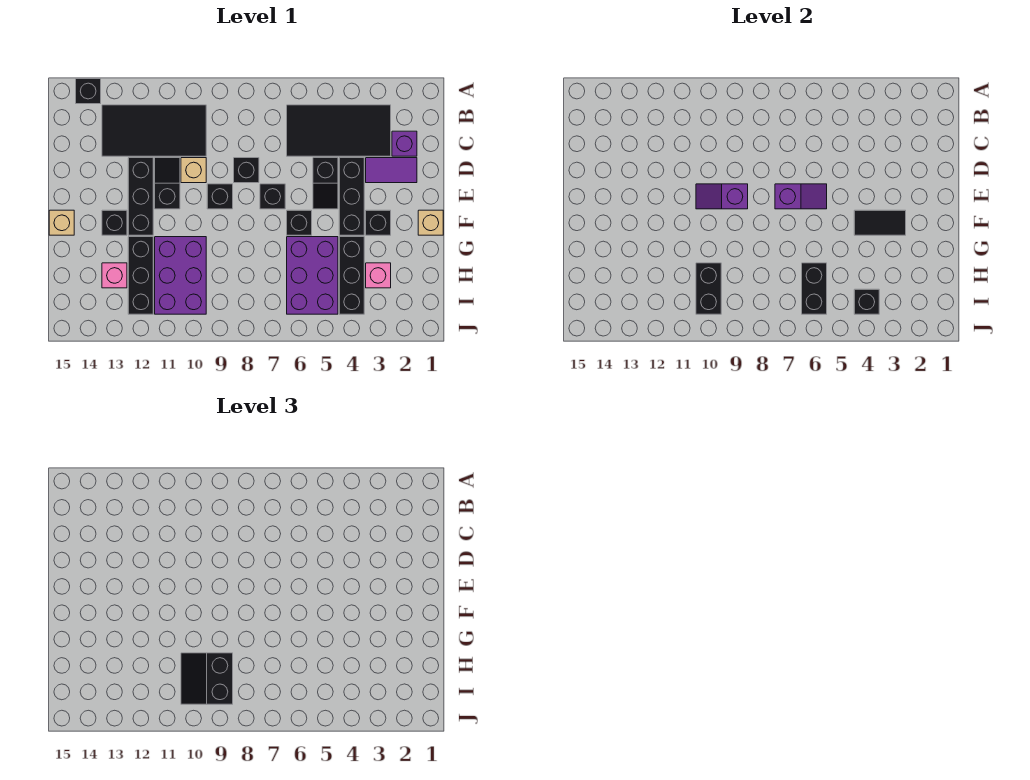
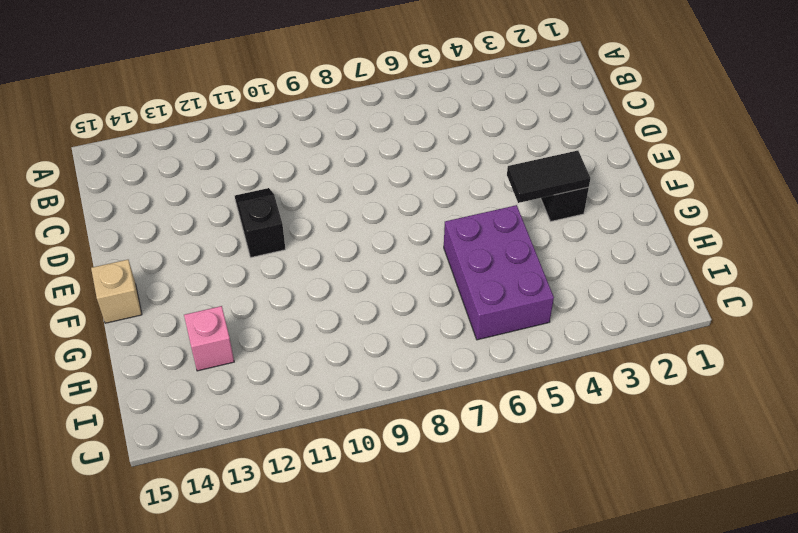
none -> black brick A14 level 1
none -> black tile B3:C6 level 1
none -> black tile B10:C13 level 1
none -> purple brick C2 level 1

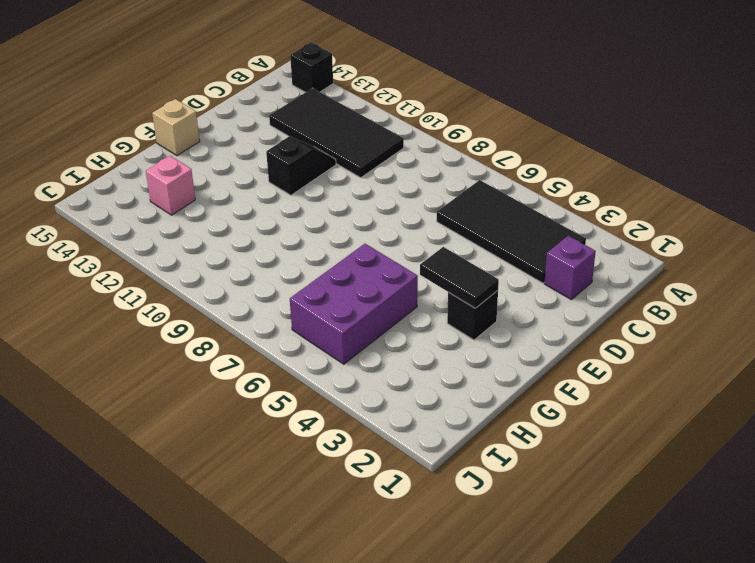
none -> purple tile D2:D3 level 1
none -> black brick D4:F4 level 1
none -> black slope D5:E5 level 1 top D
none -> black brick D8 level 1

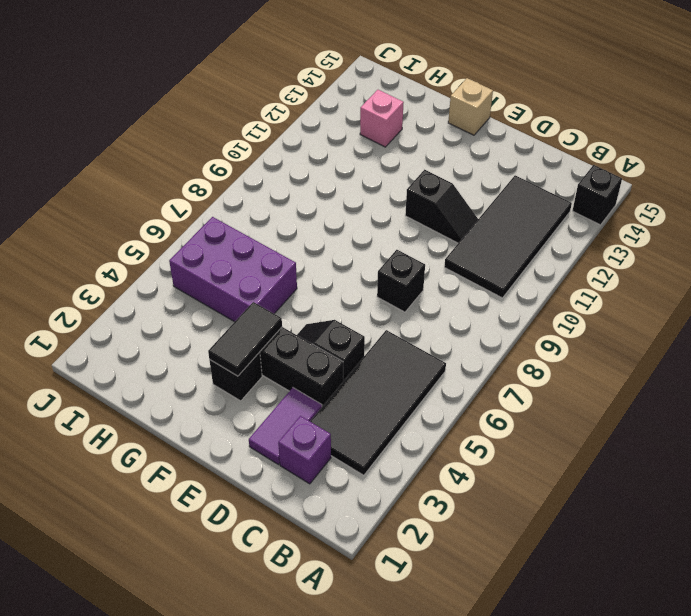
none -> tan brick D10 level 1
none -> black brick D12:F12 level 1
none -> black brick E7 level 1
none -> black brick E9 level 1

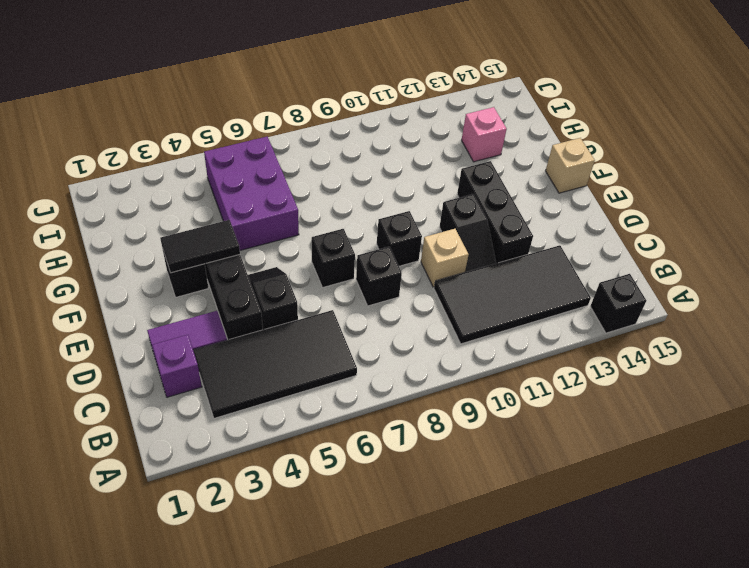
none -> tan brick F1 level 1
none -> black brick F6 level 1
none -> black brick F13 level 1
none -> black brick G4:I4 level 1

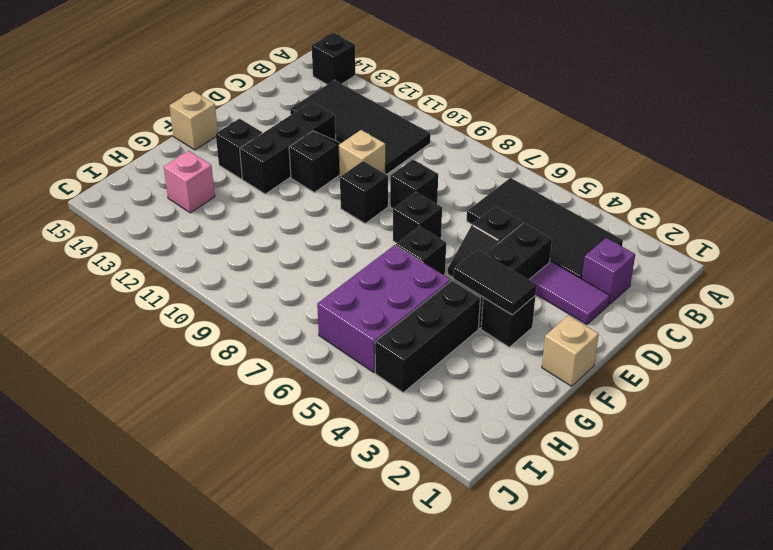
none -> purple brick G10:I11 level 1
none -> black brick G12:I12 level 1
none -> pink brick H3 level 1
none -> purple slope E6:E7 level 2 top 7

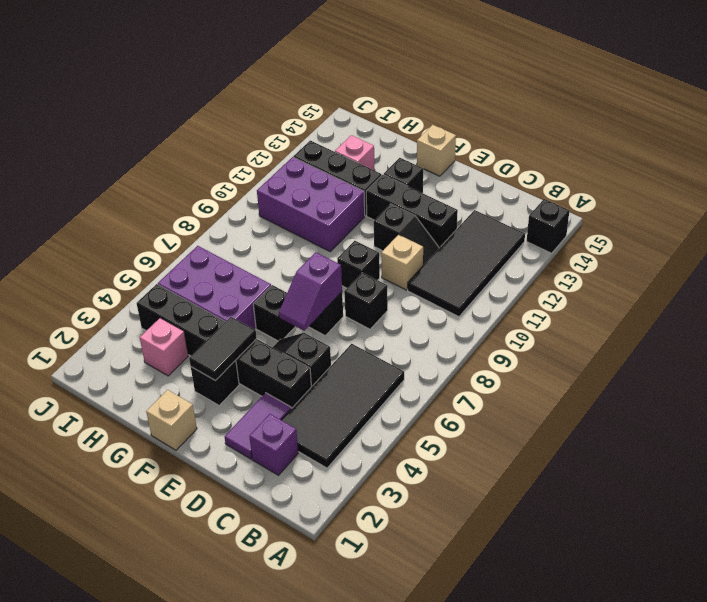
none -> purple slope E9:E10 level 2 top 9
none -> black brick H6:I6 level 2
none -> black brick H10:I10 level 2
none -> black brick I4 level 2

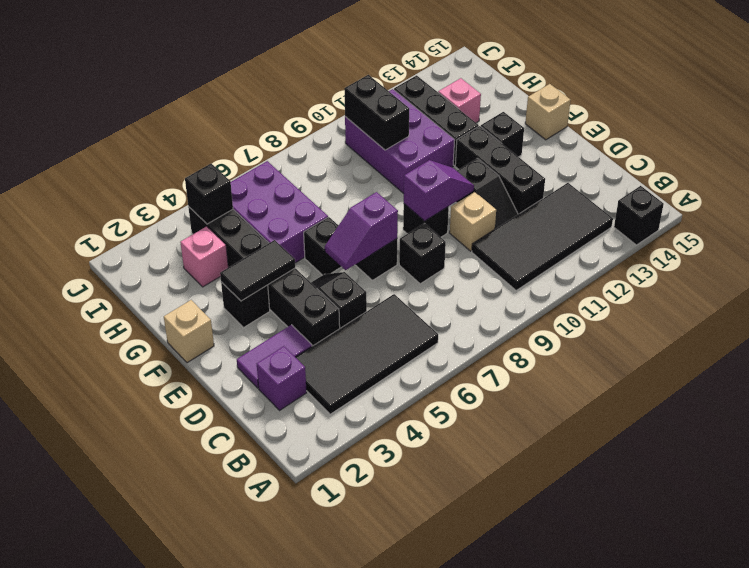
none -> black brick H6:I6 level 2
none -> black slope H9:I10 level 3 top 9

